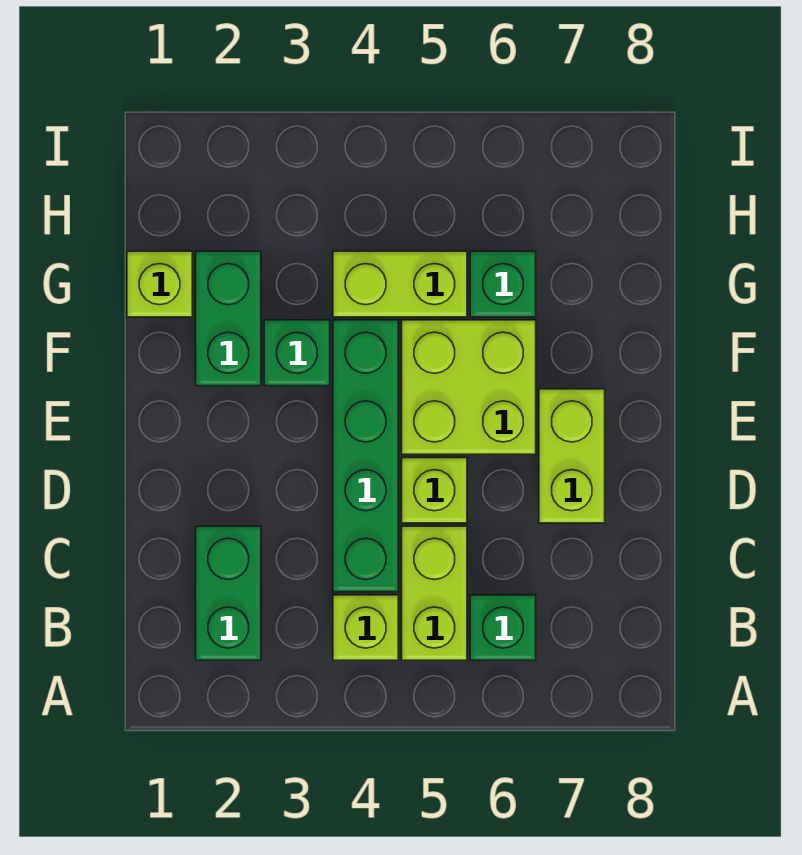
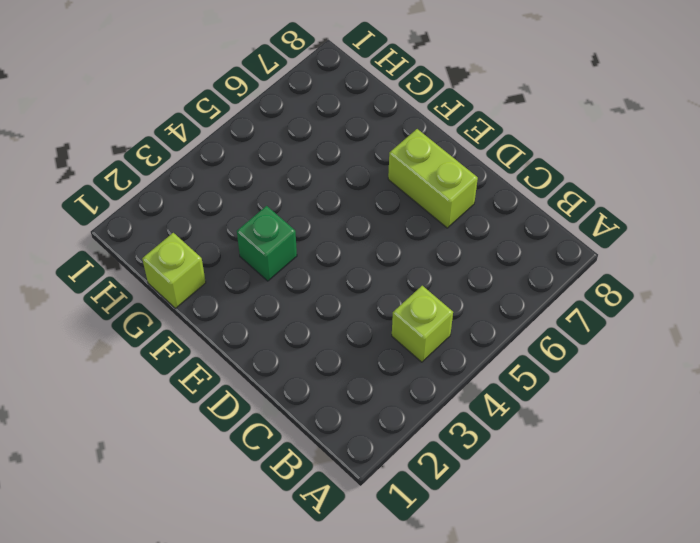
none -> green brick B2:C2 level 1
none -> lime brick B5:C5 level 1
none -> green brick B6 level 1

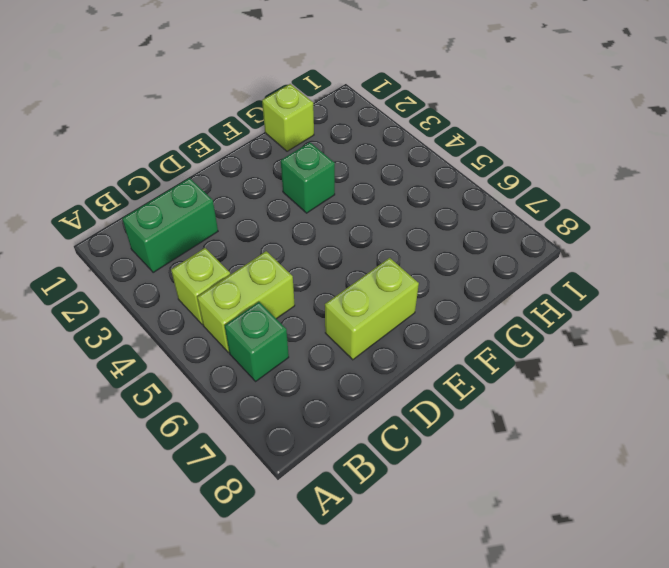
none -> green brick C4:F4 level 1
none -> lime brick D5 level 1
none -> lime brick E5:F6 level 1

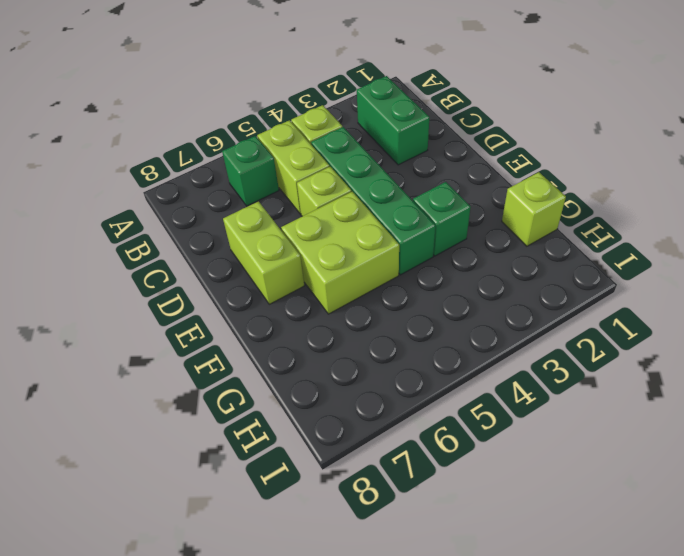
none -> green brick F2:G2 level 1
none -> lime brick G4:G5 level 1
none -> green brick G6 level 1

